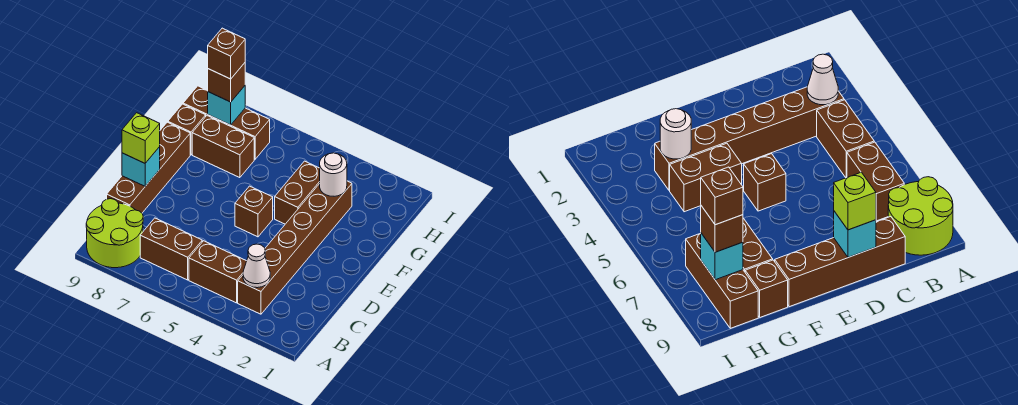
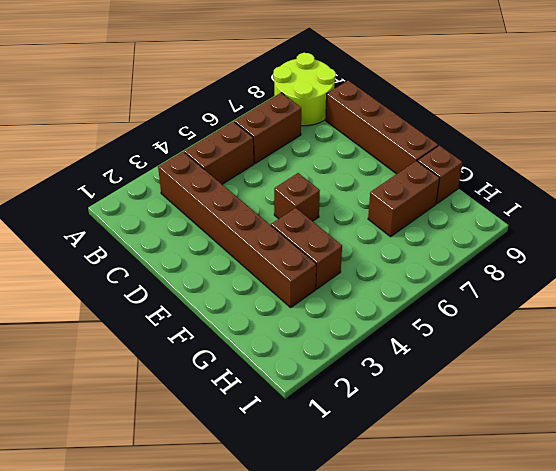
none -> brown brick H7:H9 level 1
none -> white cone B3 level 2
none -> cyan brick D9 level 2

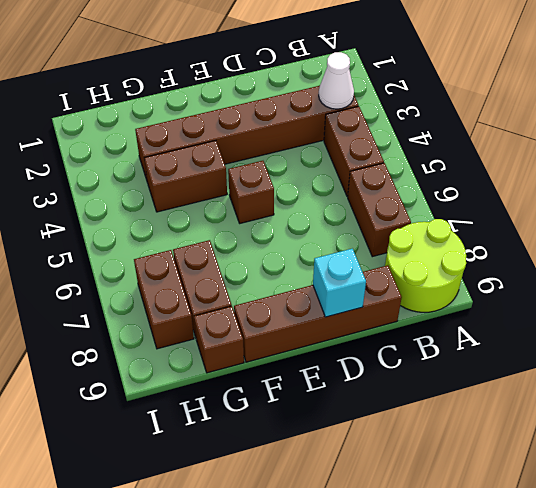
brown brick H7:H8 level 1 -> brown brick H7:H9 level 1
none -> white round brick G3 level 2
none -> cyan brick H8 level 2
none -> lime brick D9 level 3

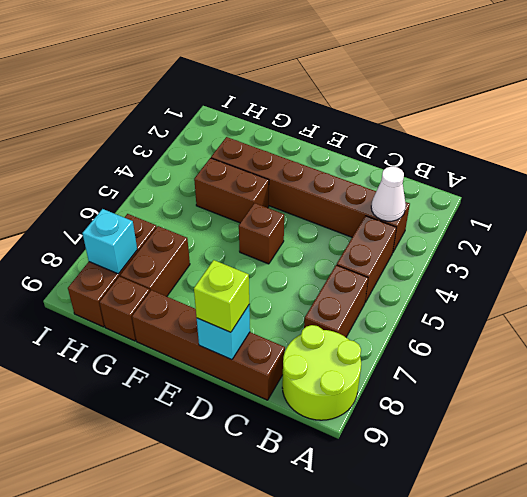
none -> white round brick G3 level 2
none -> brown brick H8 level 3
none -> brown brick H8 level 4

